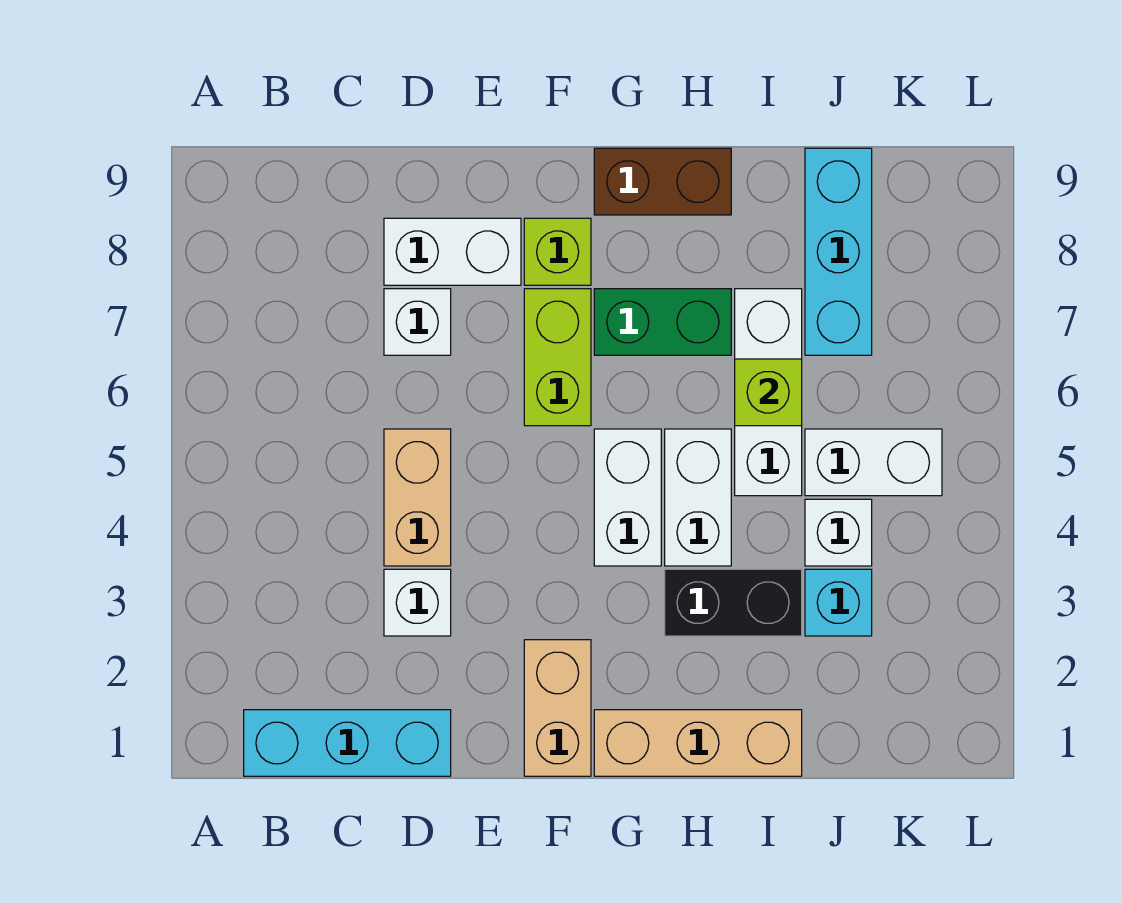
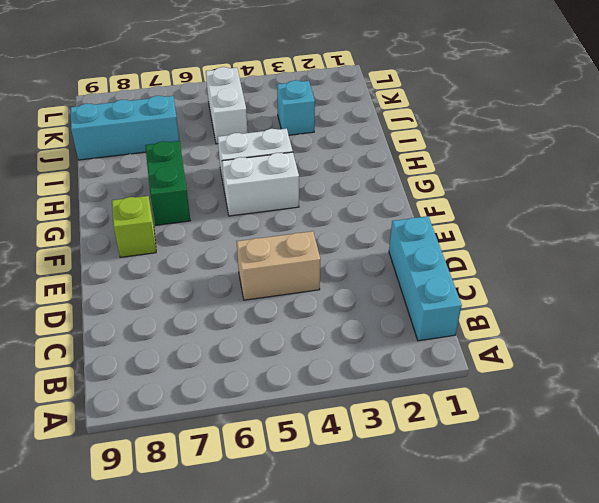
none -> white brick D3 level 1
none -> white brick D7 level 1
none -> white brick D8:E8 level 1

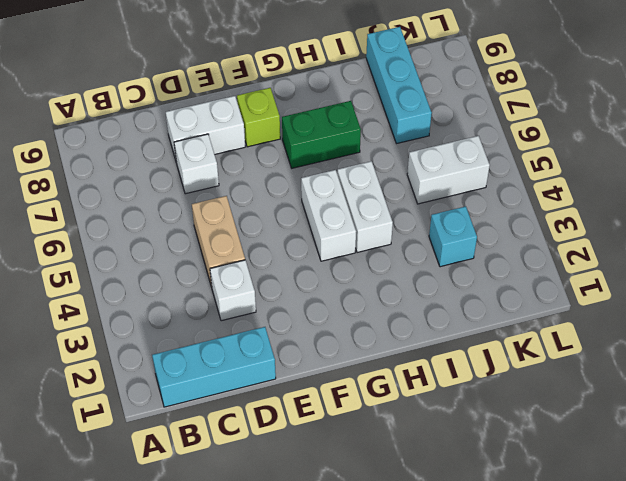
none -> tan brick F1:F2 level 1
none -> lime brick F6:F7 level 1
none -> tan brick G1:I1 level 1

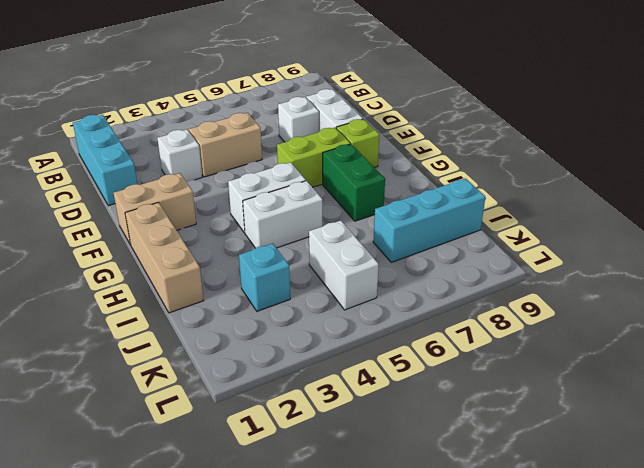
none -> brown brick G9:H9 level 1
none -> black brick H3:I3 level 1
none -> white brick I5:I7 level 1

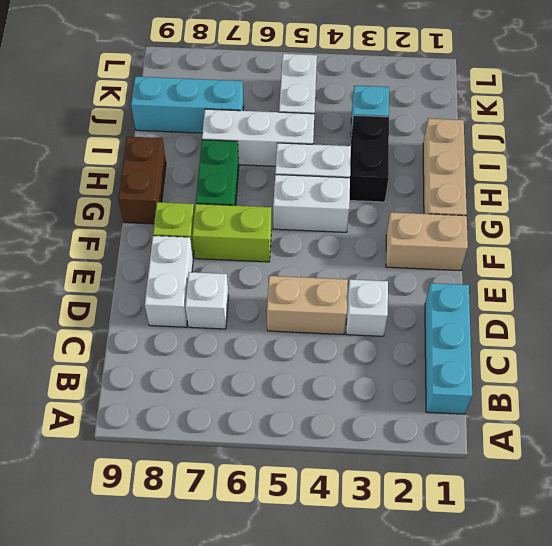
none -> white brick J4 level 1
none -> lime brick I6 level 2

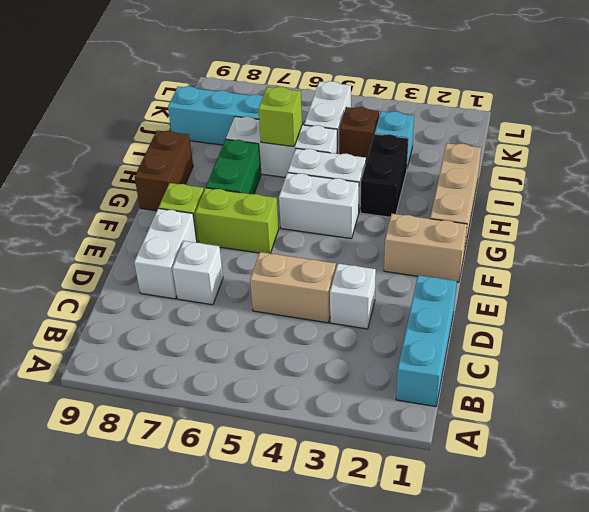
brown brick J4 level 1 -> white brick J4 level 1

